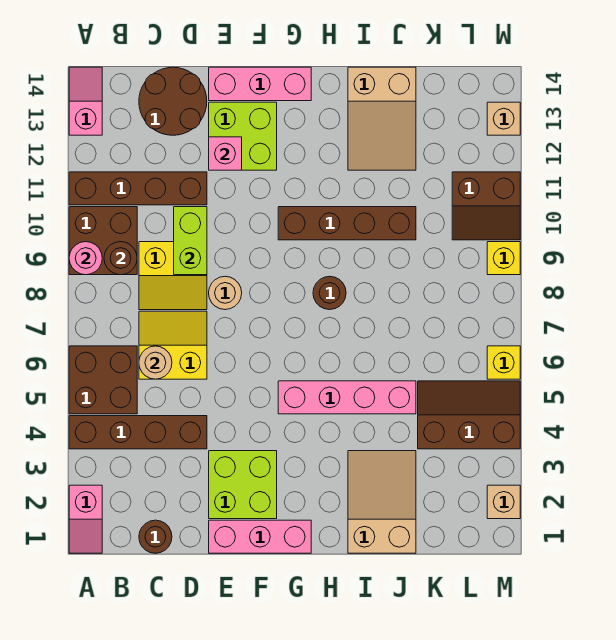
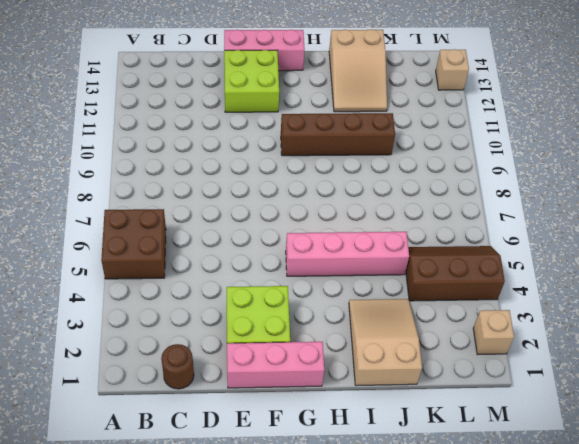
none -> pink slope A1:A2 level 1 top 2
none -> brown brick A4:D4 level 1
none -> brown brick A9:B10 level 1
none -> brown brick A11:D11 level 1

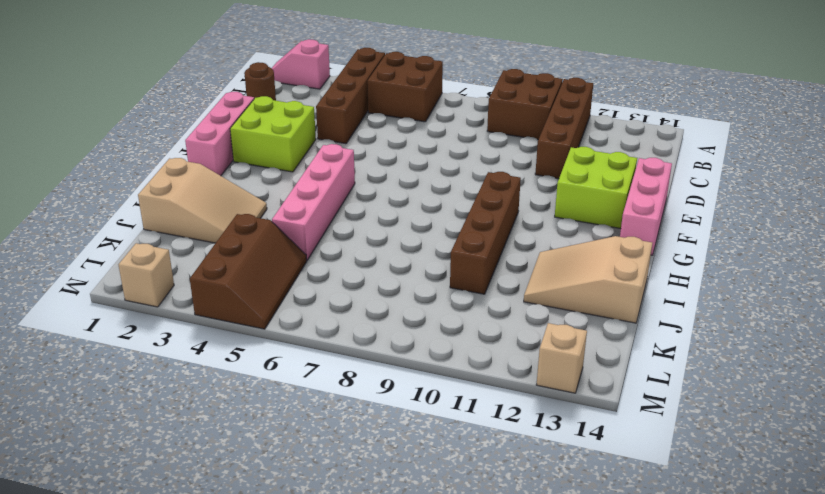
none -> pink slope A13:A14 level 1 top 13
none -> yellow slope C6:D7 level 1 top 6
none -> yellow slope C8:D9 level 1 top 9
none -> brown round brick C13:D14 level 1

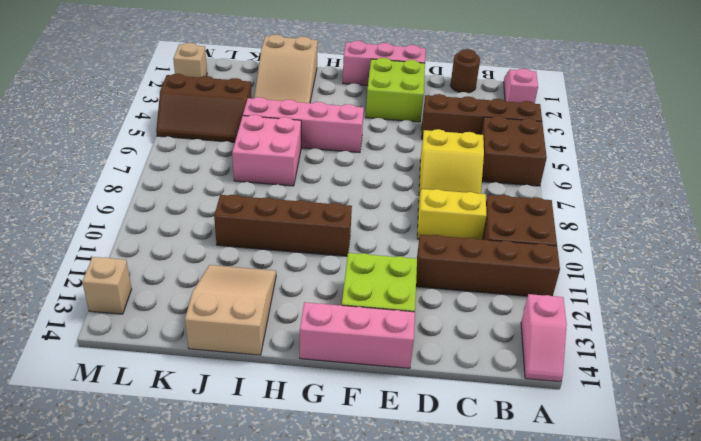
pink brick I6:J7 level 1 -> none
none -> brown round brick C13:D14 level 1
none -> tan round brick E8 level 1
none -> brown round brick H8 level 1
none -> brown slope L10:M11 level 1 top 11

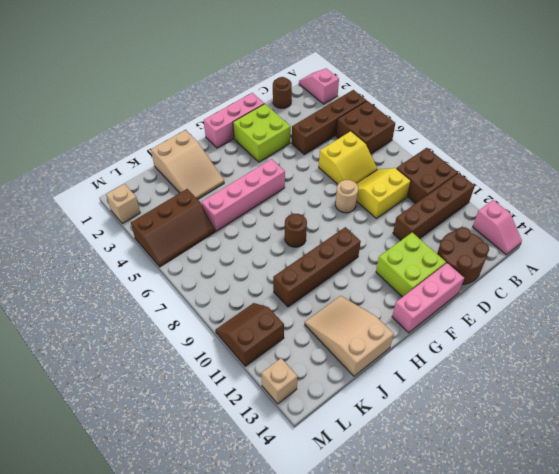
none -> yellow brick M6 level 1
none -> yellow brick M9 level 1
none -> pink round brick A9 level 2
none -> brown round brick B9 level 2

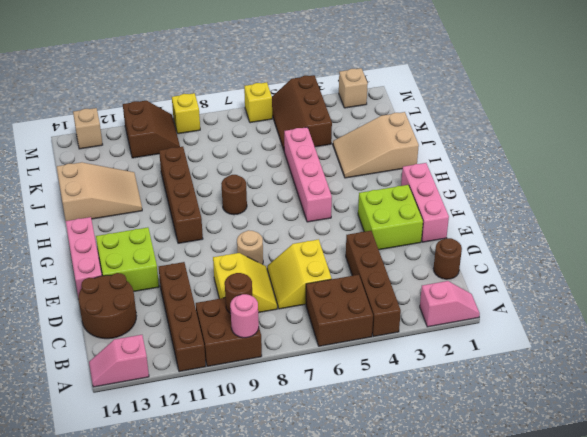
none -> tan round brick C6 level 2
none -> lime brick D9:D10 level 2
none -> pink brick E12 level 2

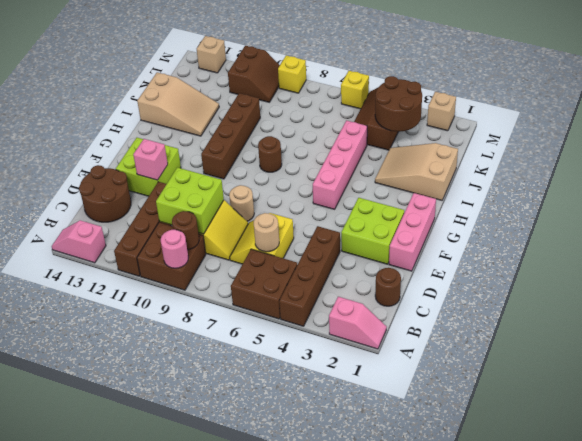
lime brick C9:D10 level 2 -> lime brick D9:D10 level 2
brown round brick K3:L4 level 2 -> none
none -> pink brick E14:G14 level 1

